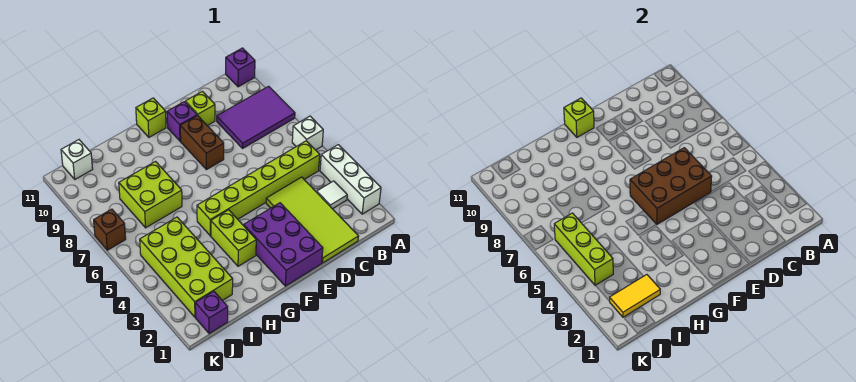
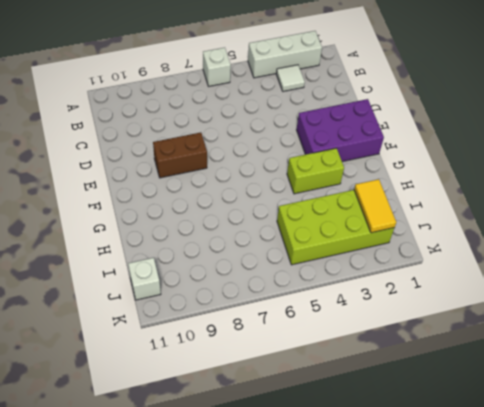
none -> purple tile A8:C9 level 1
none -> purple brick A11 level 1
none -> lime brick B5:G5 level 1

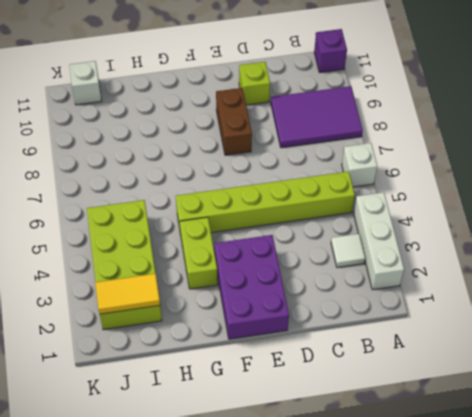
none -> lime tile C1:D4 level 1
none -> purple brick E10 level 1
none -> lime brick F11 level 1

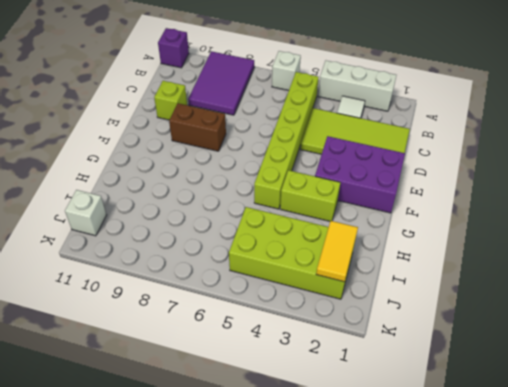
none -> purple brick E10 level 1
none -> lime brick F11 level 1
none -> lime brick H7:I8 level 1

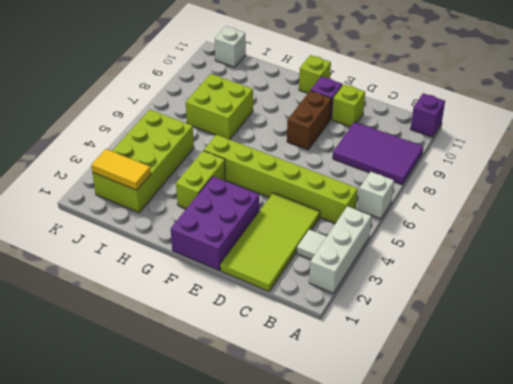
none -> purple brick J1 level 1
none -> brown brick K7 level 1
none -> brown brick D5:F6 level 2

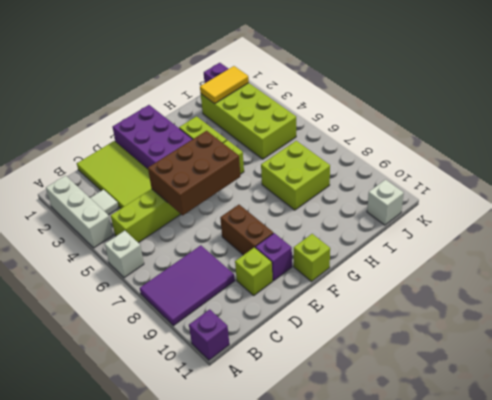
none -> brown brick K7 level 1
none -> lime brick F11 level 2
none -> lime brick J4:J6 level 2

